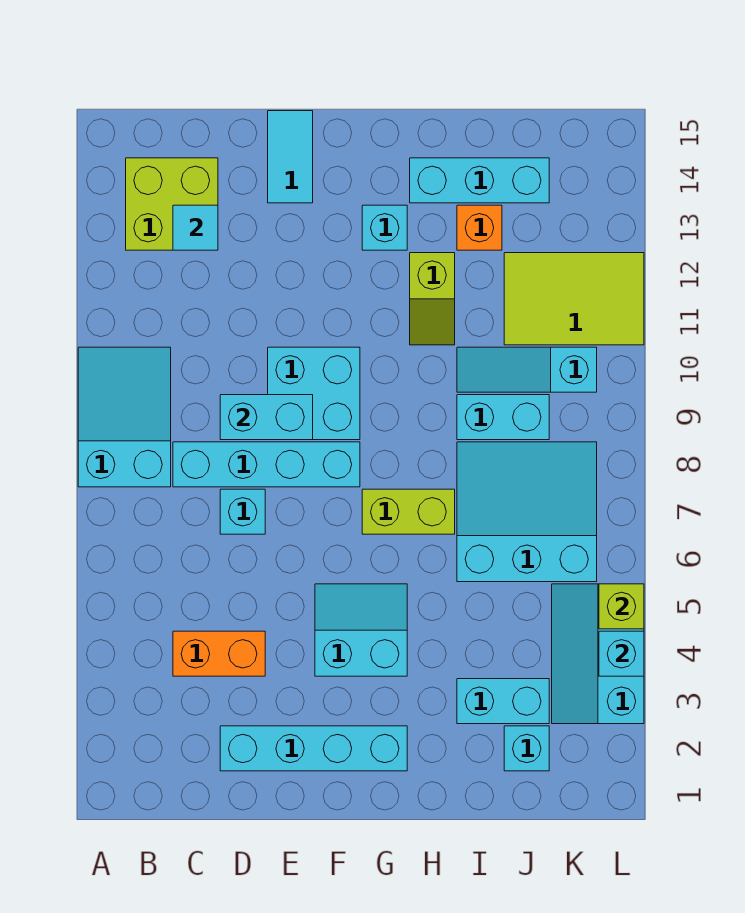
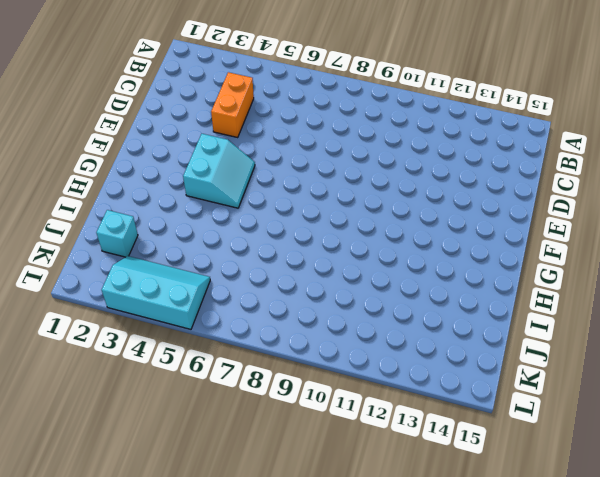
none -> cyan slope A8:B10 level 1 top 8
none -> lime brick B13:C14 level 1
none -> cyan brick C8:F8 level 1

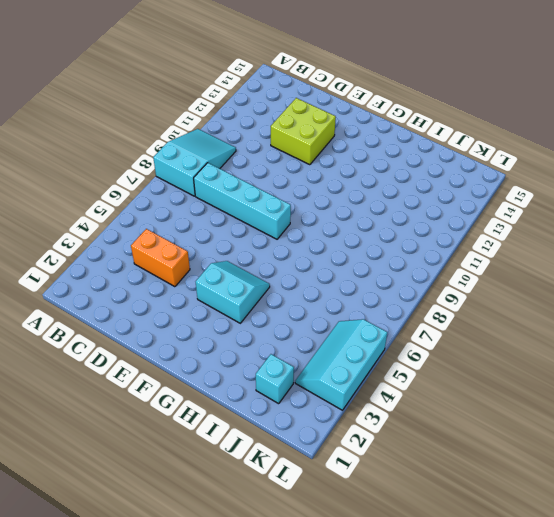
lime brick D12:E13 level 1 -> lime brick B13:C14 level 1
none -> cyan brick D2:G2 level 1
none -> cyan brick D7 level 1
none -> cyan brick E9:F10 level 1

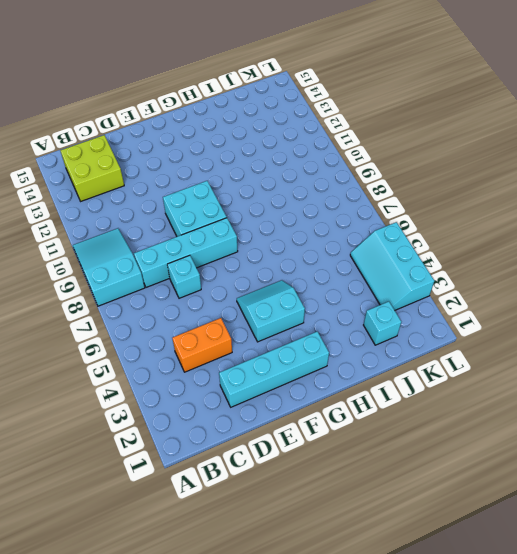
none -> cyan tile E14:E15 level 1
none -> lime brick G7:H7 level 1
none -> cyan brick G13 level 1

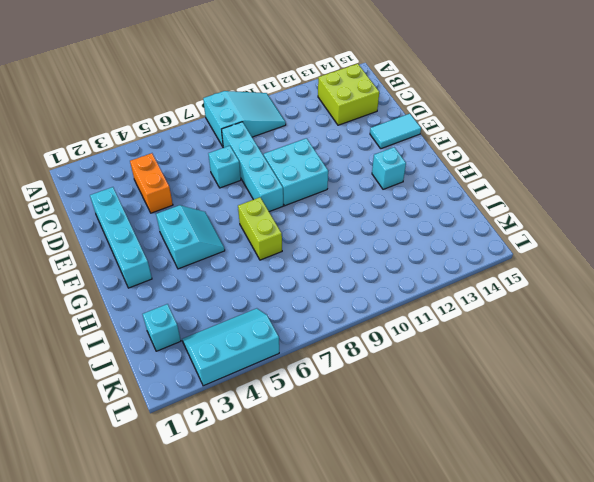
none -> lime slope H11:H12 level 1 top 12
none -> cyan brick H14:J14 level 1
none -> cyan brick I3:J3 level 1

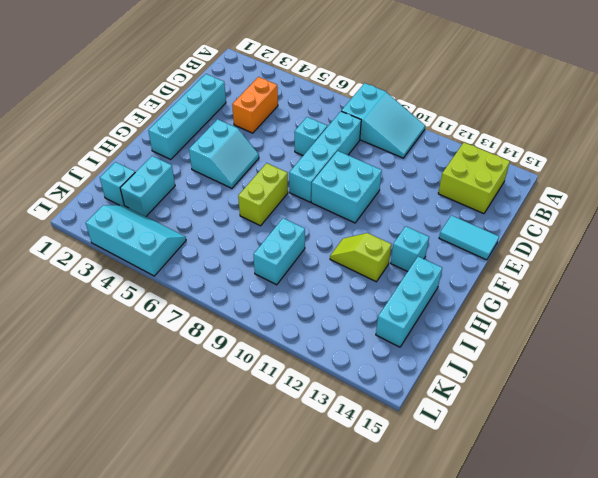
none -> cyan slope I6:K8 level 1 top 6
none -> cyan slope I10:K10 level 1 top K
none -> orange brick I13 level 1

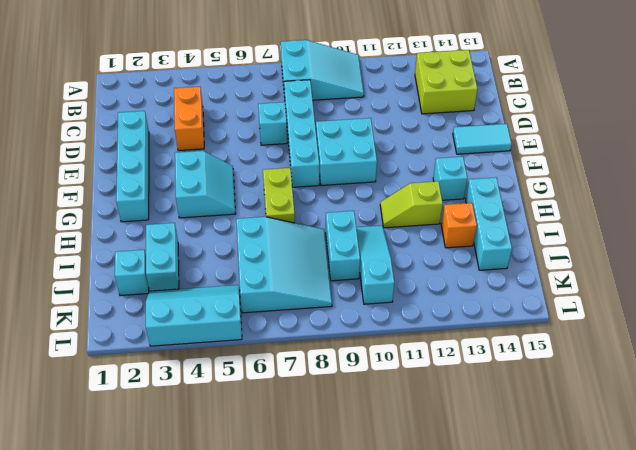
none -> lime tile J11:L12 level 1
none -> cyan tile C13 level 2
none -> cyan brick D9:E9 level 2

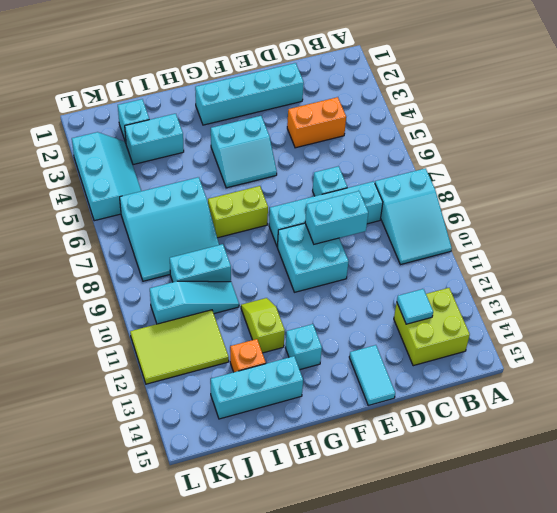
none -> cyan brick L4 level 2
none -> lime brick L5 level 2

